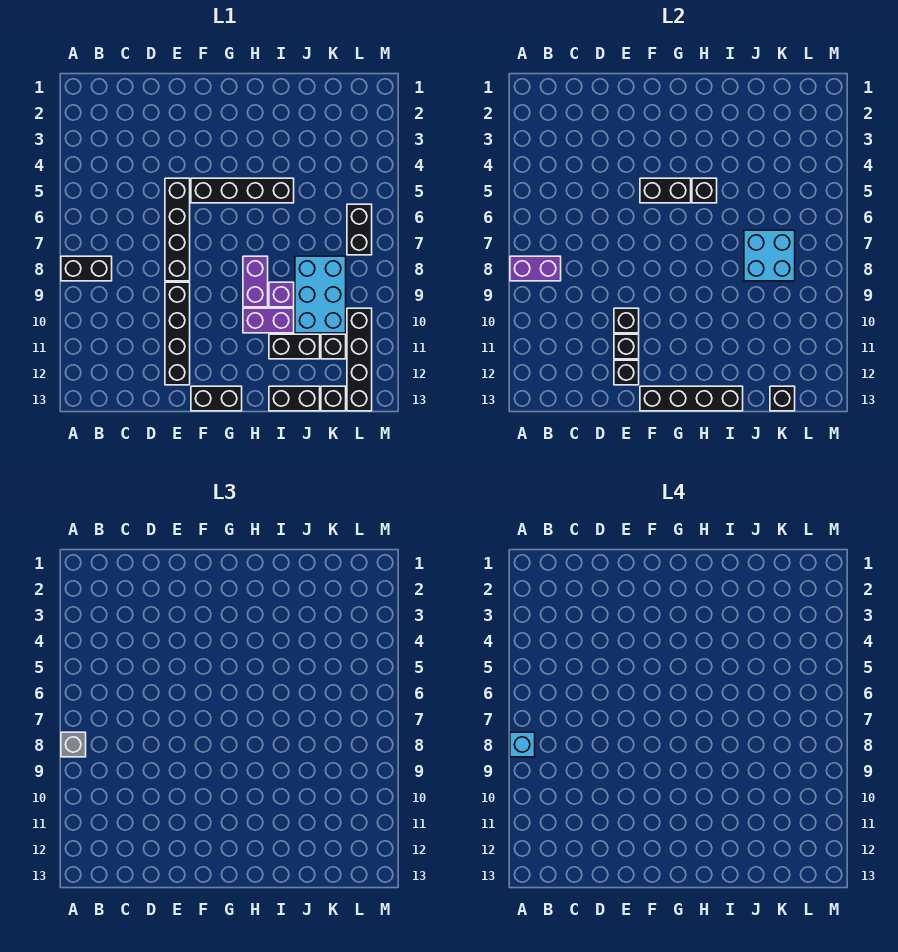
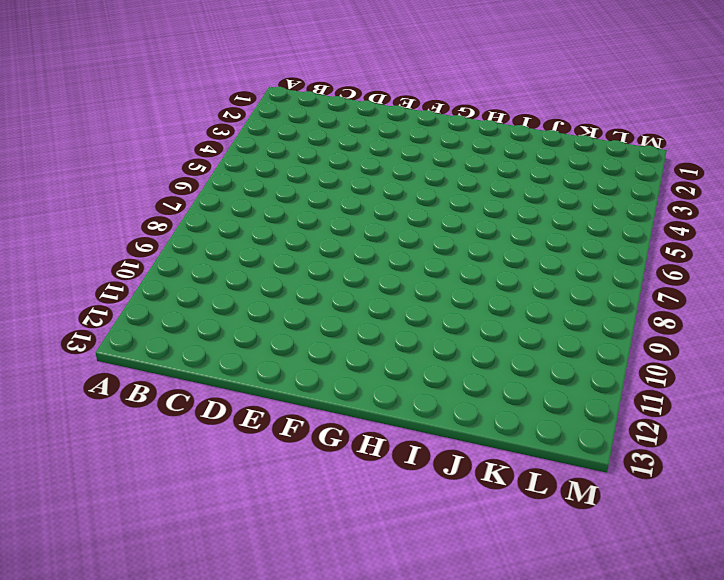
none -> black brick A8:B8 level 1
none -> black brick E5:E8 level 1
none -> black brick E9:E12 level 1

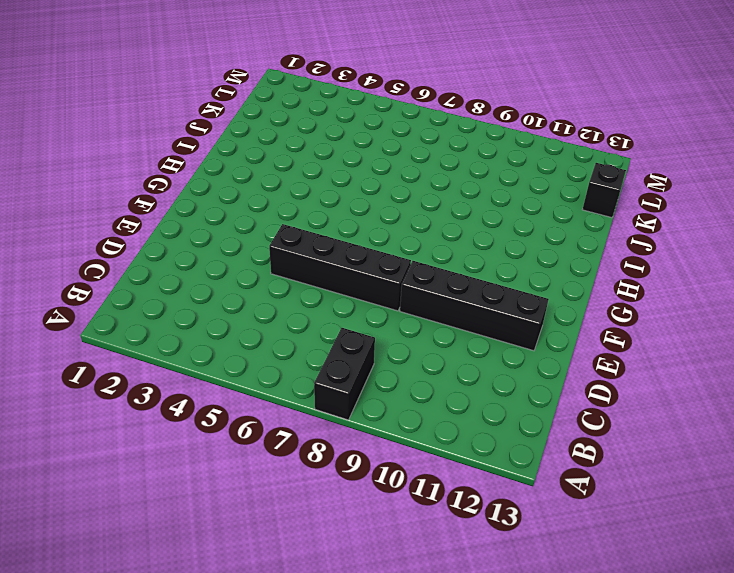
none -> black brick F5:I5 level 1
none -> black brick F13:G13 level 1
none -> purple brick H8:H9 level 1

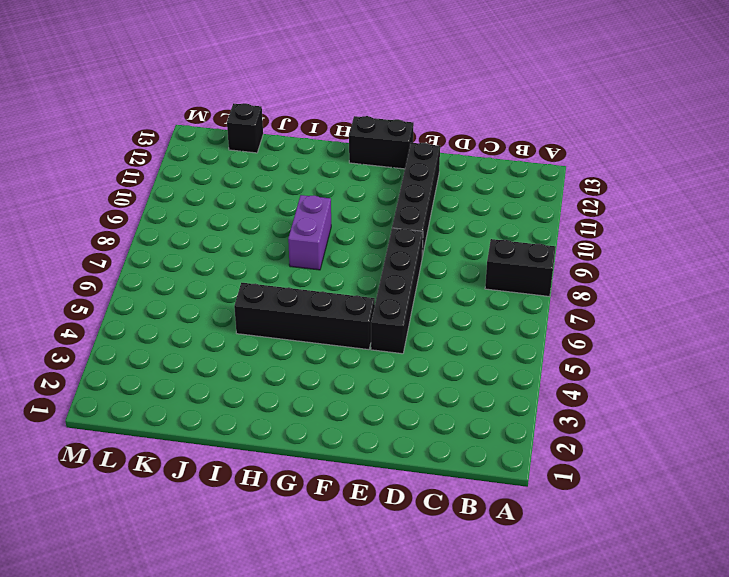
none -> purple brick H10:I10 level 1
none -> purple brick I9 level 1
none -> black brick I11:J11 level 1

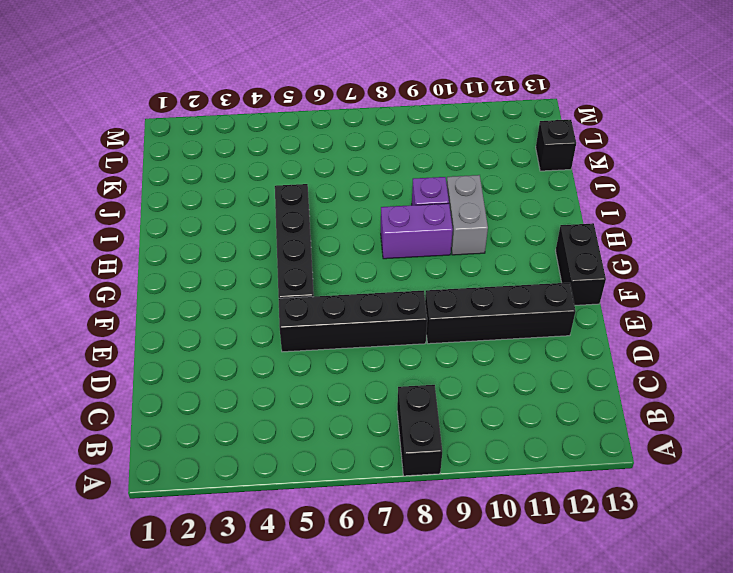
grey brick H10:I10 level 1 -> purple brick H10:I10 level 1
none -> black brick I11:J11 level 1
none -> black brick I13:J13 level 1
none -> cyan brick J8:K10 level 1

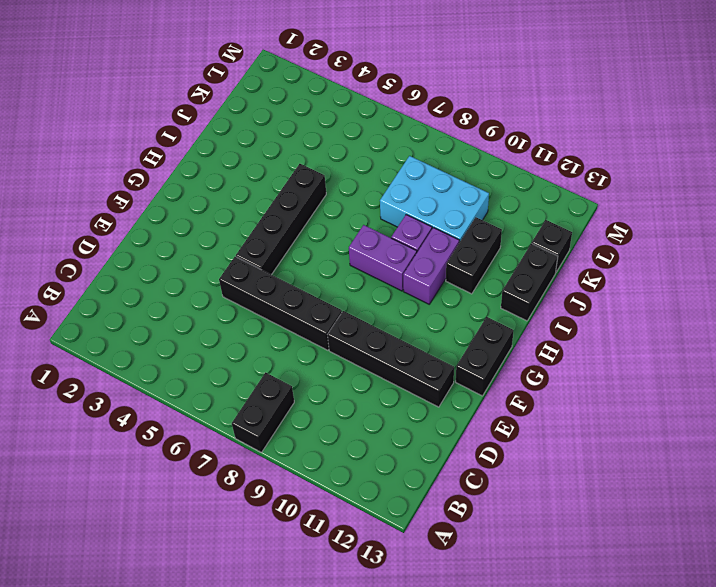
none -> black brick K11 level 1
none -> black brick L6:L7 level 1
none -> black brick L10:L13 level 1

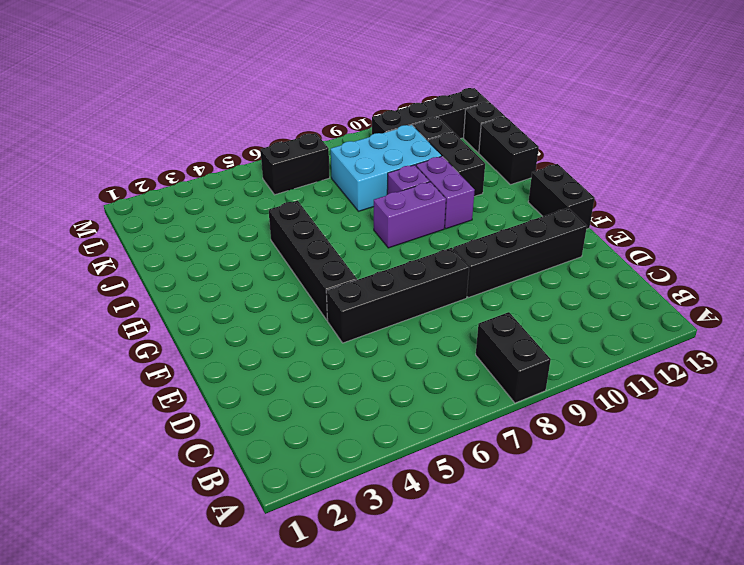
none -> purple brick A8:B8 level 2
none -> black brick E10 level 2
none -> black brick E11 level 2

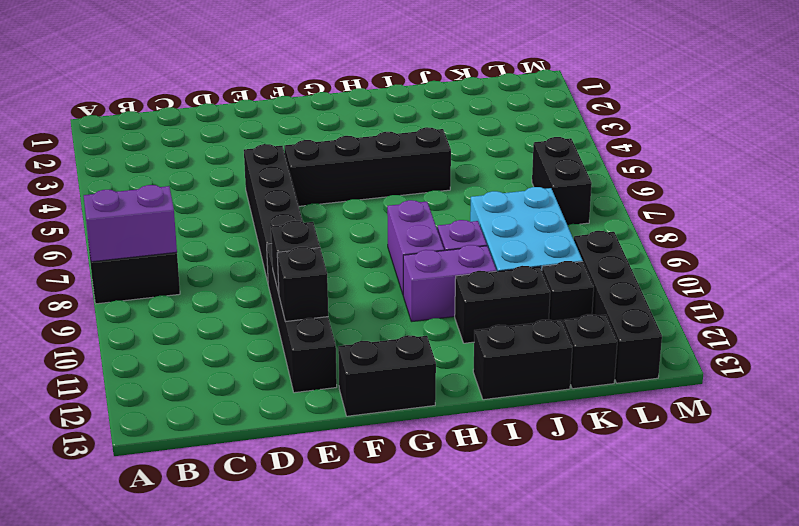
none -> black brick E12 level 2
none -> black brick F5:G5 level 2
none -> black brick F13:I13 level 2

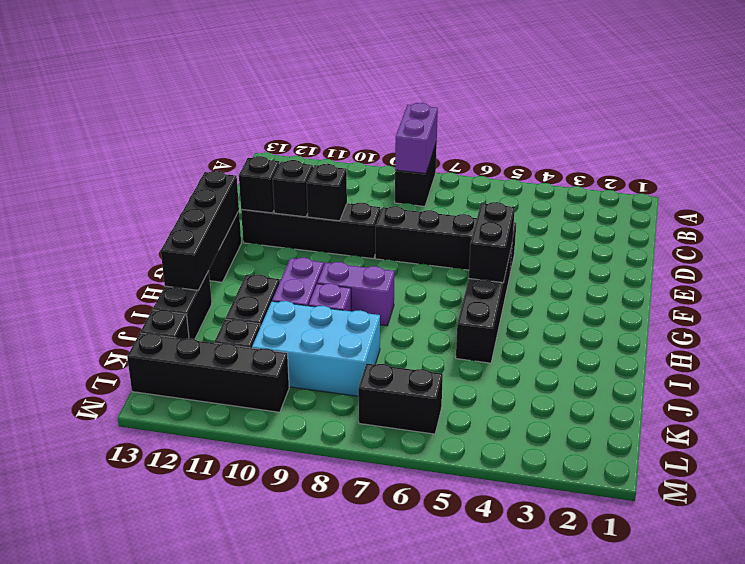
none -> black brick H5 level 2
none -> cyan brick J7:K8 level 2
none -> black brick K13 level 2

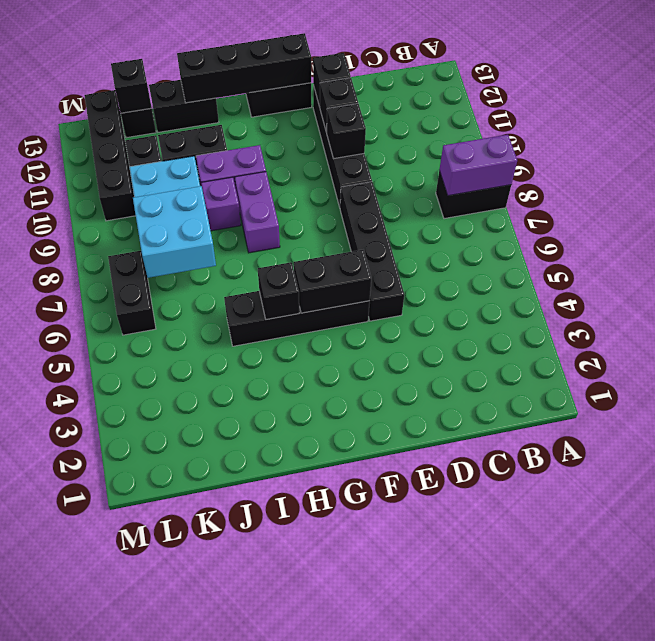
none -> grey brick A8 level 3
none -> cyan brick A8 level 4

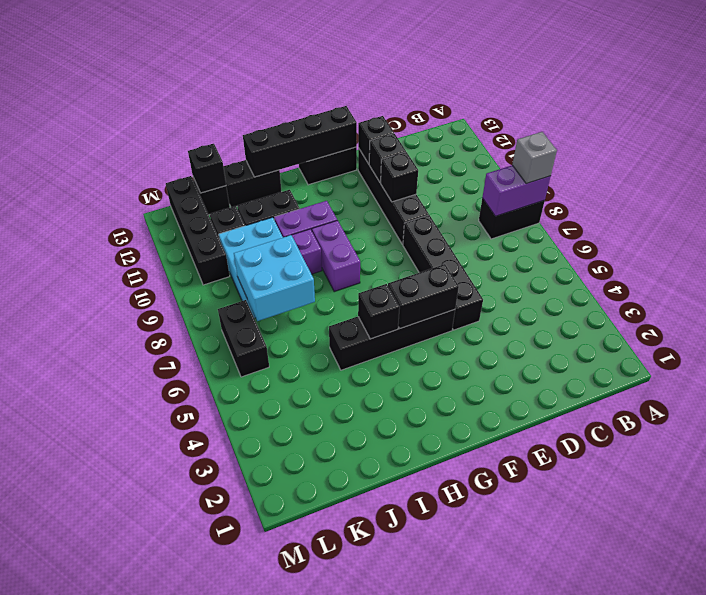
none -> cyan brick A8 level 4

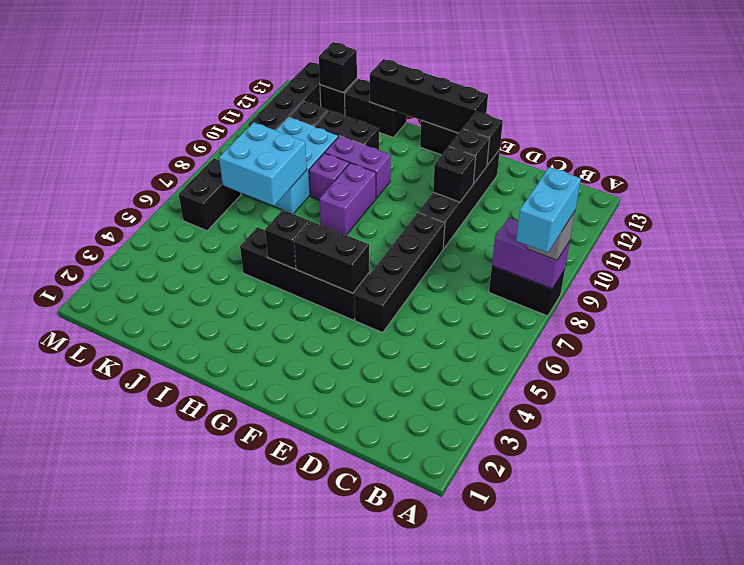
cyan brick A7:A8 level 4 -> cyan brick A8 level 4

